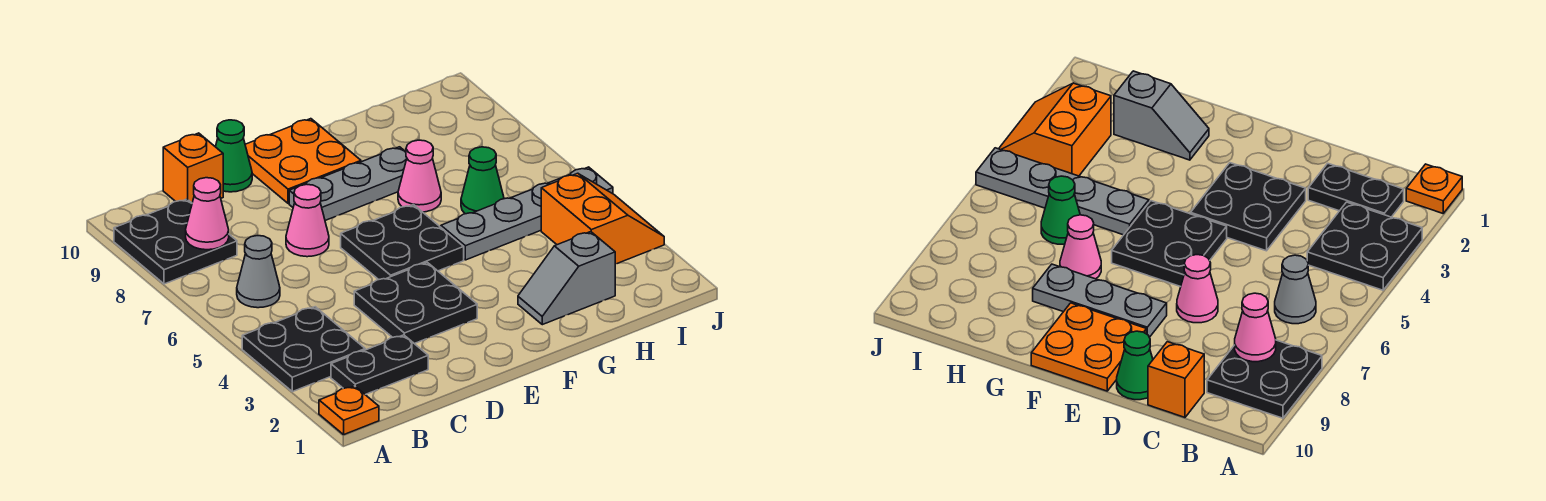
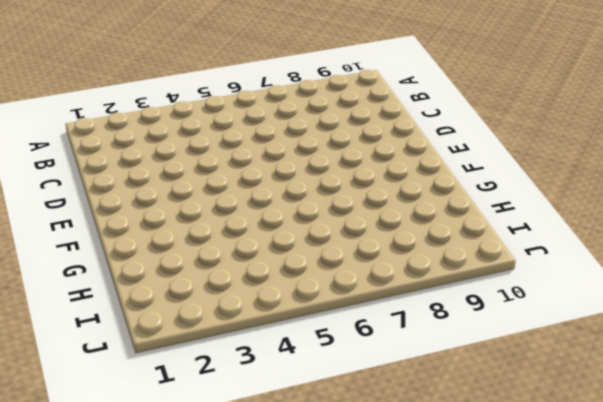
none -> orange plate A1 level 1
none -> black plate A3:B4 level 1
none -> black plate A8:B9 level 1

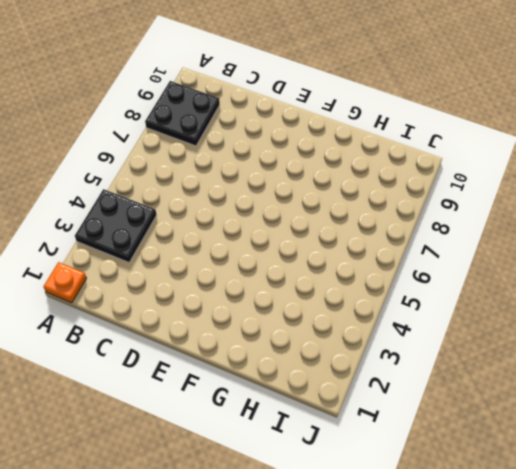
none -> black plate B2:C2 level 1
none -> grey cone B6 level 1
none -> orange brick C10 level 1

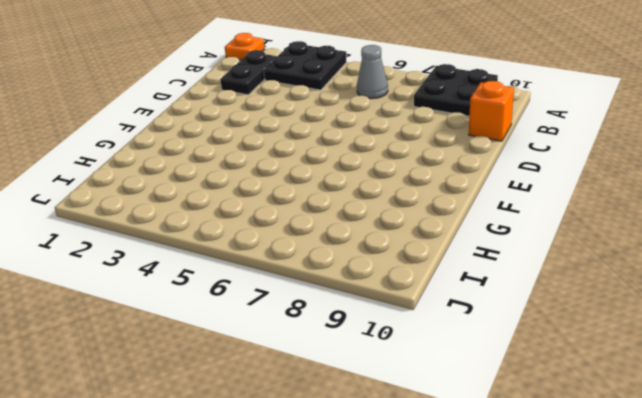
none -> black plate D3:E4 level 1
none -> pink cone D7 level 1
none -> green cone D10 level 1

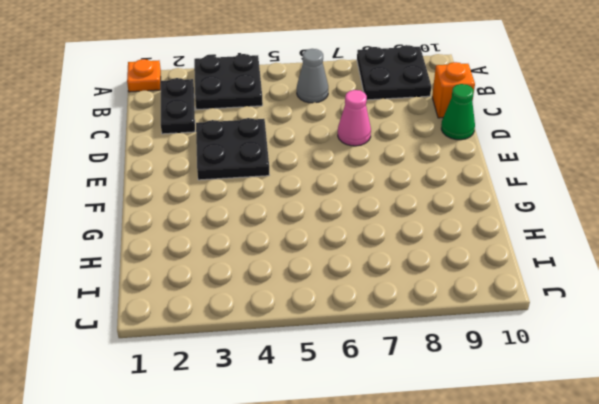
none -> black plate E5:F6 level 1
none -> grey plate E8:G8 level 1
none -> orange plate E9:F10 level 1

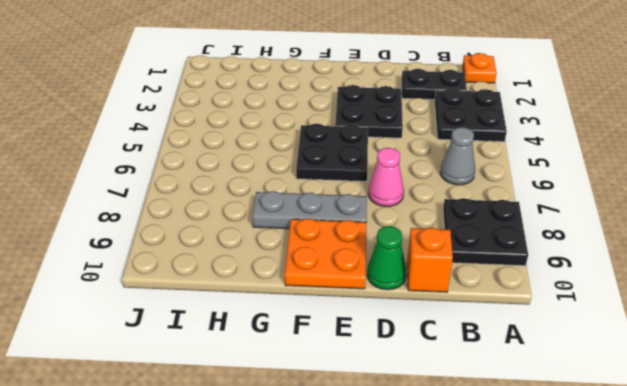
none -> grey slope G2:H2 level 1 top H
none -> grey plate G5:J5 level 1
none -> pink cone G7 level 1

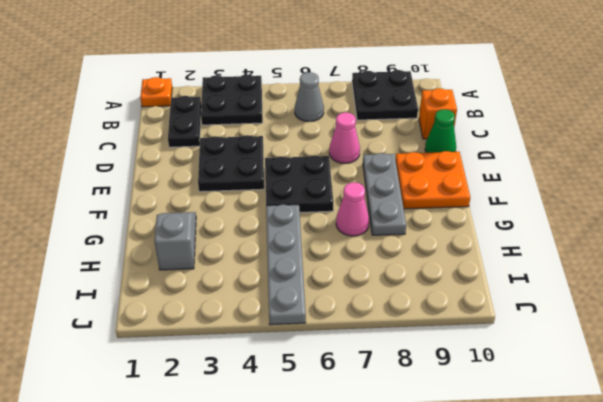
none -> green cone H6 level 1
none -> orange slope I3:J4 level 1 top I
none -> pink cone B8 level 2

